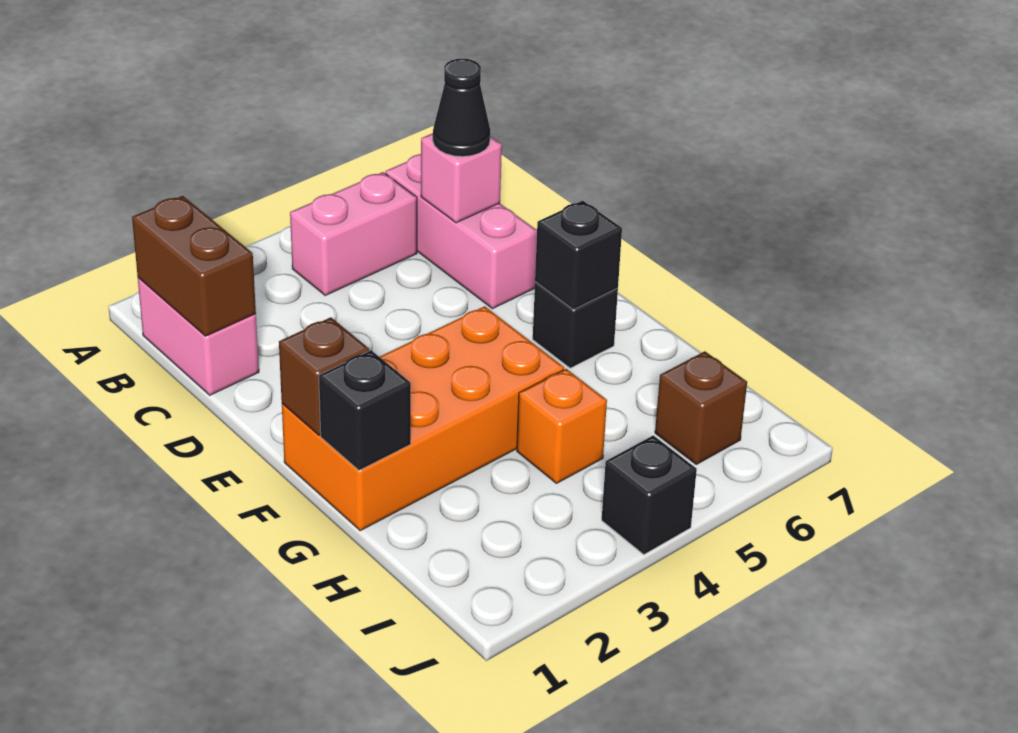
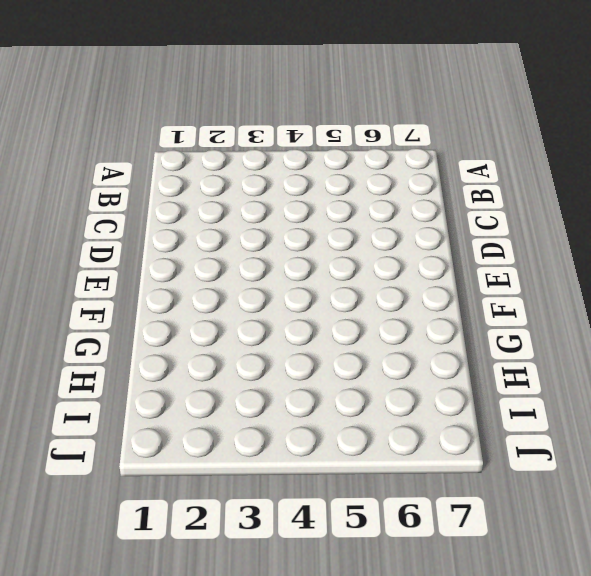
none -> pink brick B1:C1 level 1
none -> pink brick B4:B5 level 1
none -> pink brick B6:D6 level 1

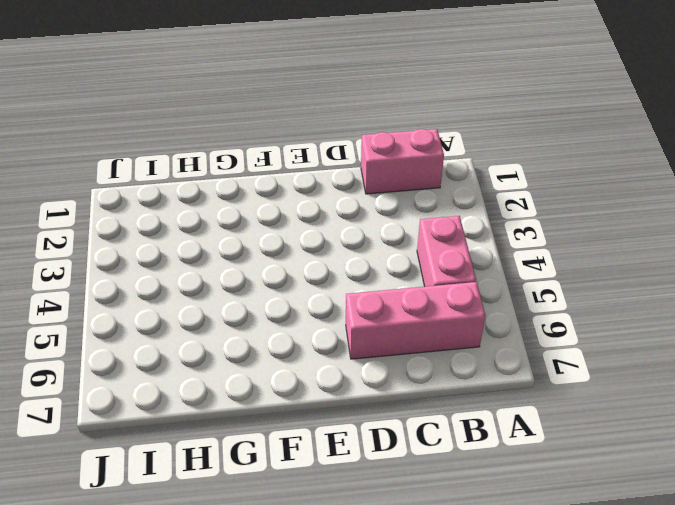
none -> orange brick F1:G4 level 1
none -> black brick F6 level 1
none -> orange brick H4 level 1

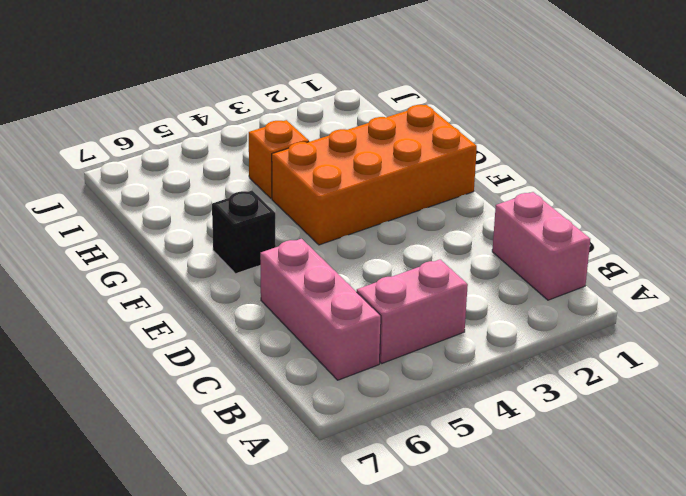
none -> brown brick I6 level 1
none -> black brick J4 level 1
none -> brown brick B1:C1 level 2

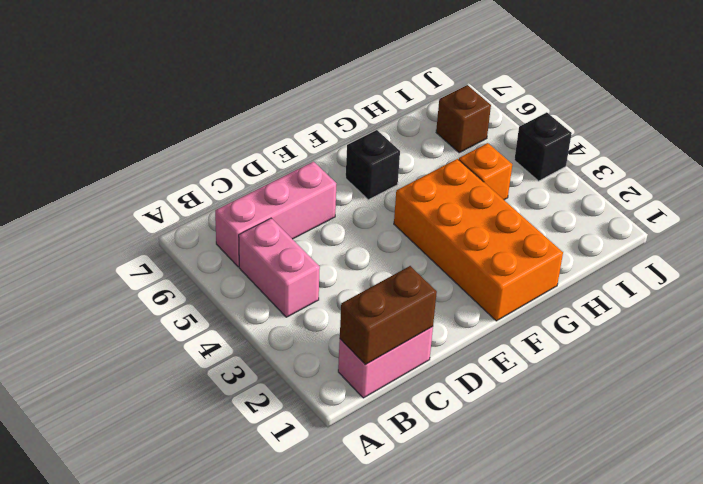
none -> pink brick C6 level 2
none -> brown brick F1 level 2
none -> black brick F6 level 2

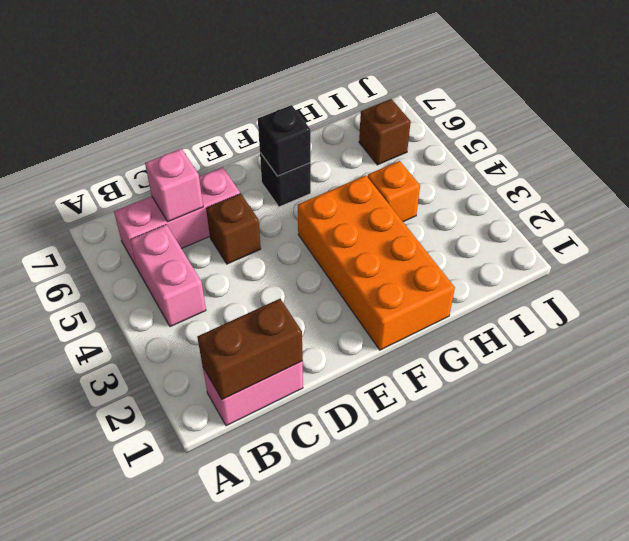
brown brick D5 level 1 -> brown brick F1 level 2
none -> black brick J4 level 1
none -> black brick G1 level 2
none -> black cone C6 level 3

